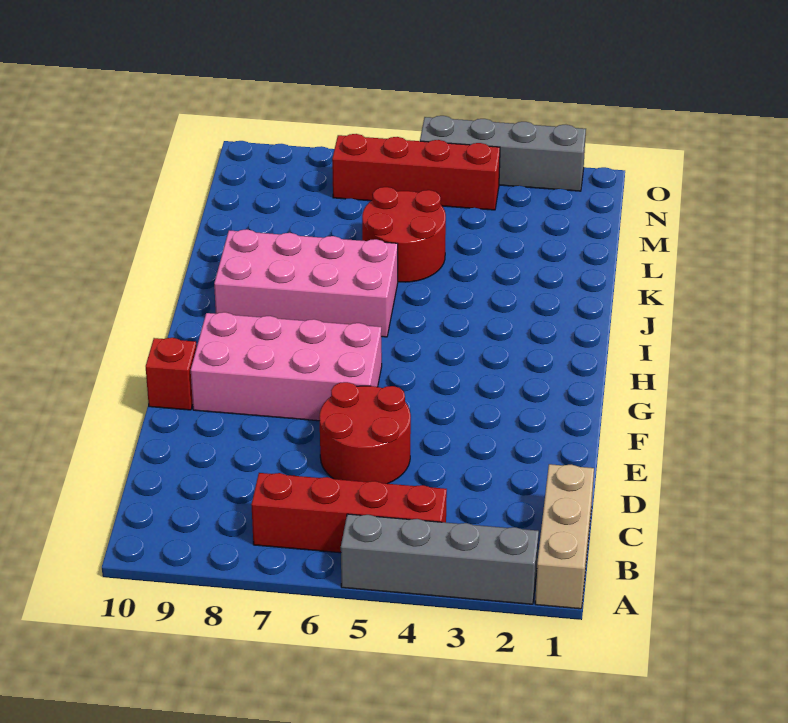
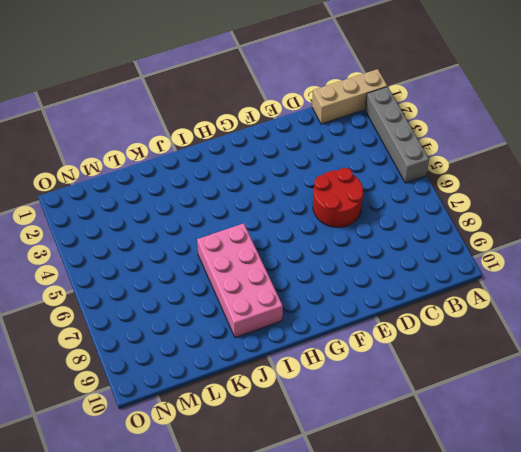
none -> red brick B4:B7 level 1
none -> pink brick F6:G9 level 1

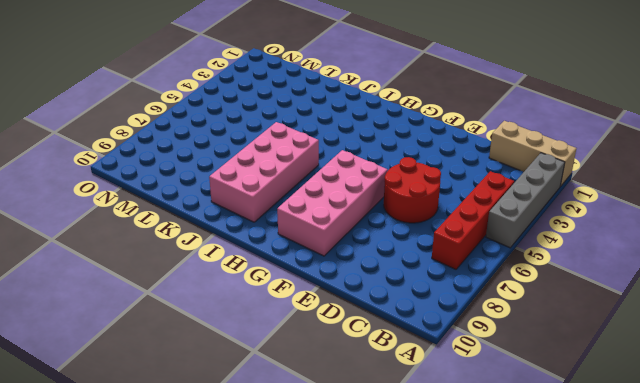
none -> red brick F10 level 1
none -> red round brick K5:L6 level 1

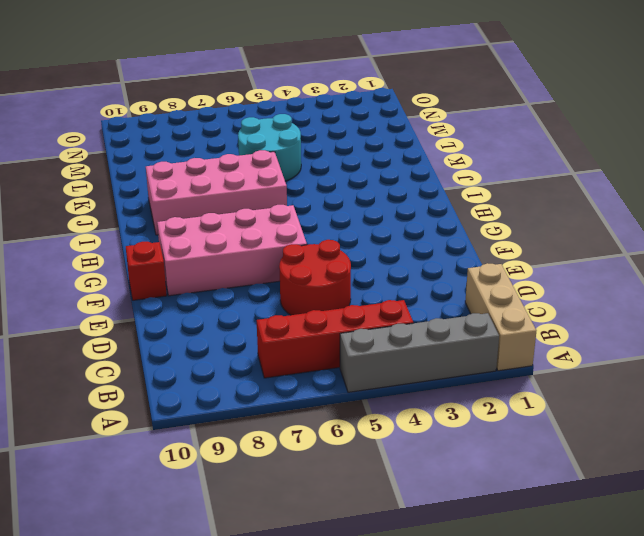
cyan round brick K5:L6 level 1 -> red round brick K5:L6 level 1
none -> red brick N4:N7 level 1
none -> grey brick O2:O5 level 1

